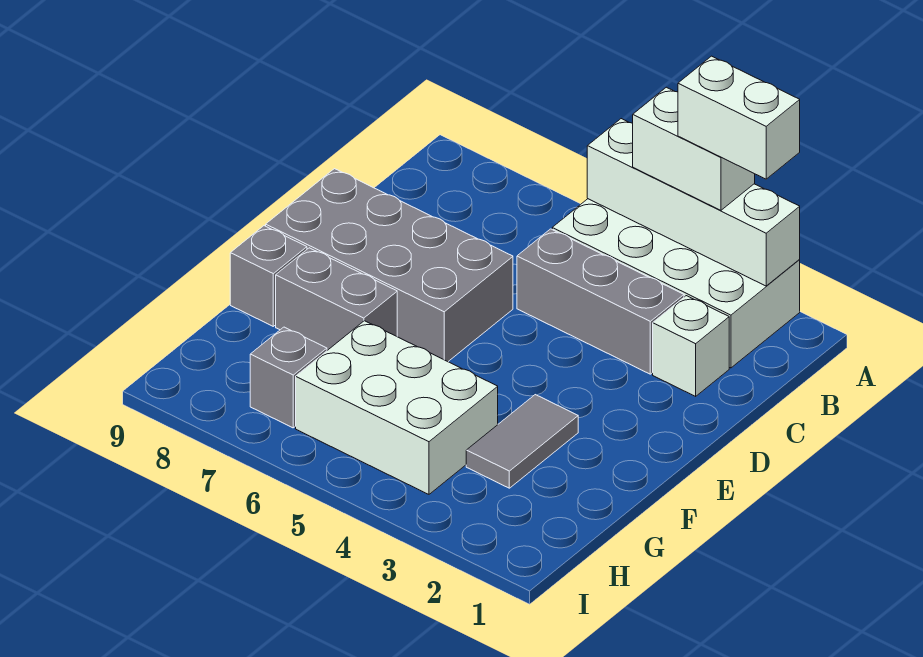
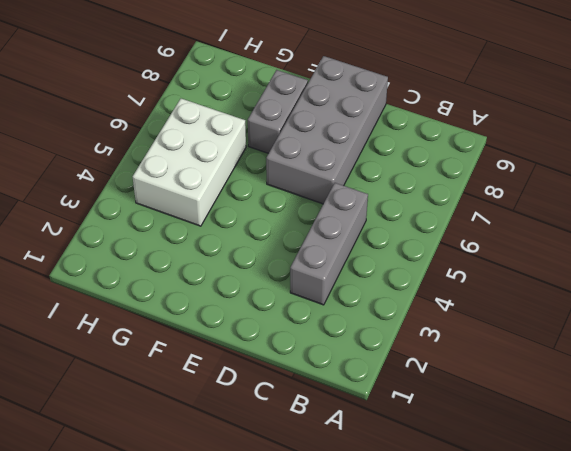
none -> white brick A2:B5 level 1
none -> white brick C2 level 1
none -> grey tile F3:G3 level 1

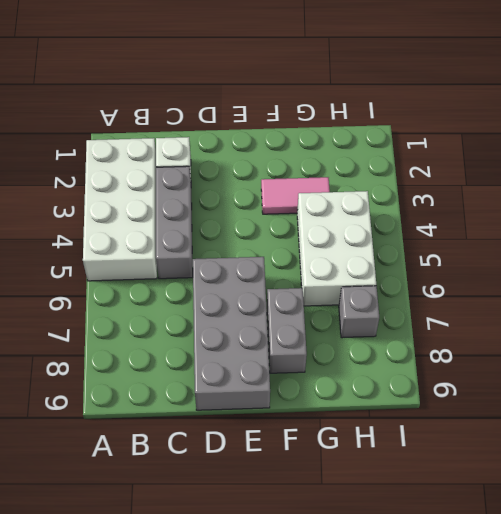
pink tile F3:G3 level 1 -> grey tile F3:G3 level 1
none -> grey brick F9 level 1
none -> white brick A2:A5 level 2
none -> white brick A3:A4 level 3

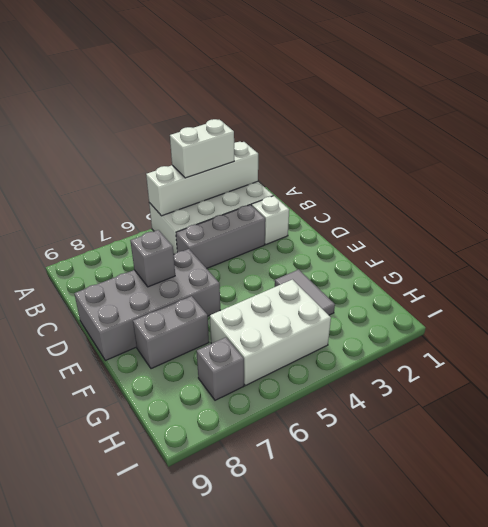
grey brick D7 level 2 -> grey brick F9 level 1
none -> white brick A2:A3 level 4

